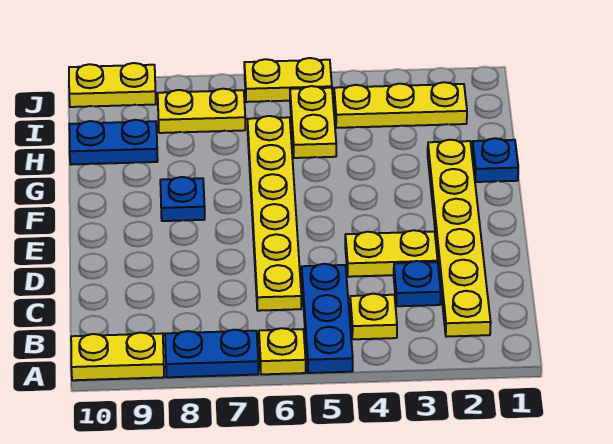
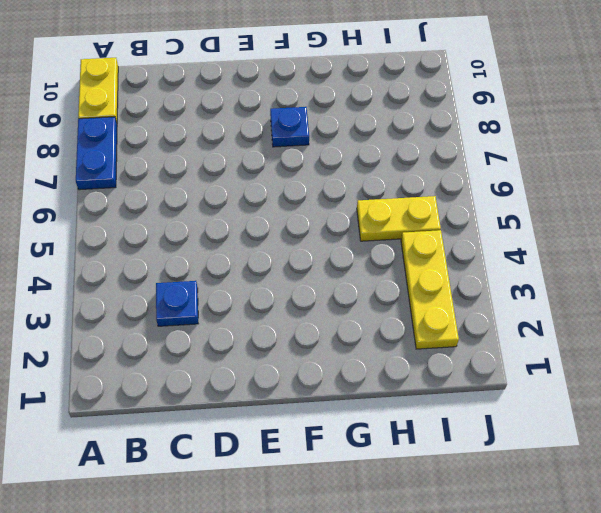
none -> blue plate A5:C5 level 1
none -> yellow plate A6 level 1
none -> yellow plate B2:G2 level 1

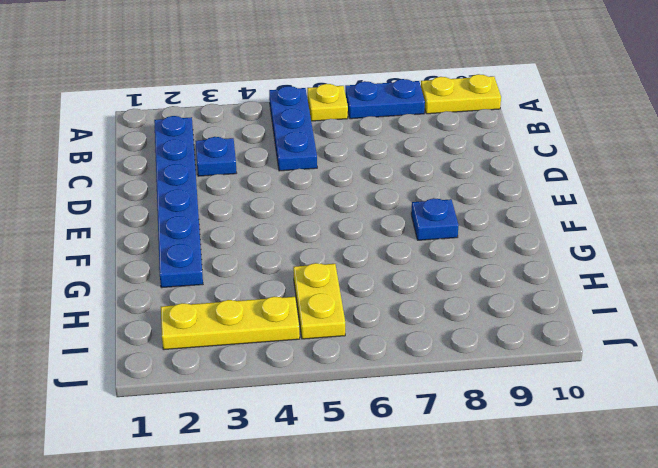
blue plate B2:G2 level 1 -> yellow plate B2:G2 level 1
none -> yellow plate B4 level 1
none -> yellow plate C6:H6 level 1
none -> yellow plate D3:D4 level 1

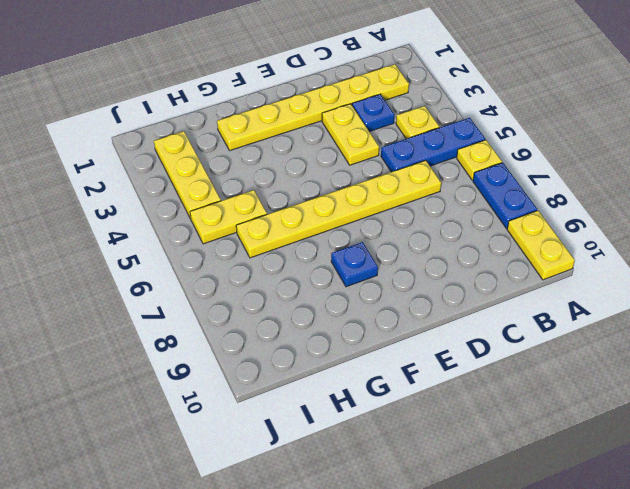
none -> blue plate G1 level 1
none -> blue plate H9:H10 level 1
none -> yellow plate I7:I8 level 1

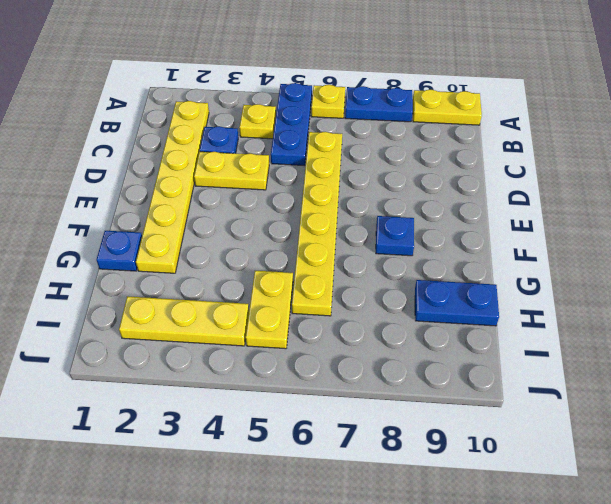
none -> yellow plate I7:I8 level 1
none -> yellow plate J5:J6 level 1
none -> yellow plate J9:J10 level 1

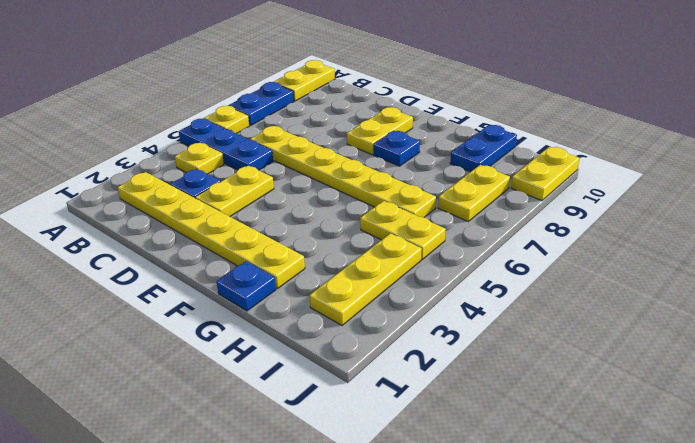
yellow plate E8:E9 level 1 -> yellow plate J5:J6 level 1

